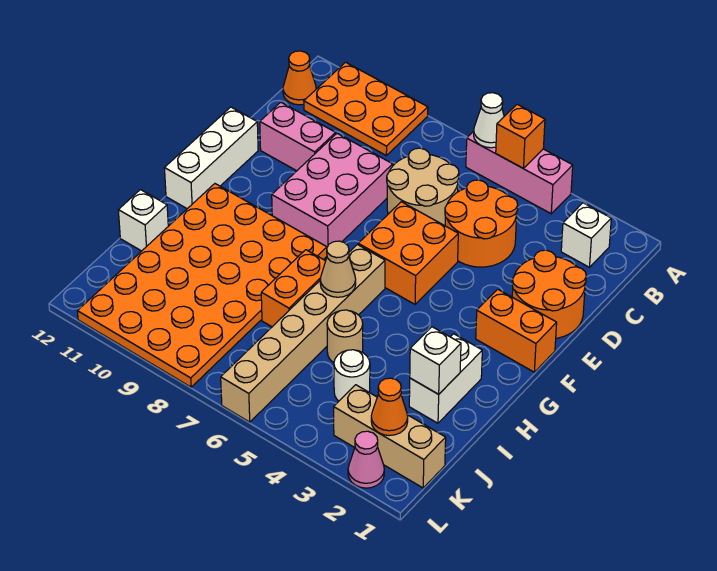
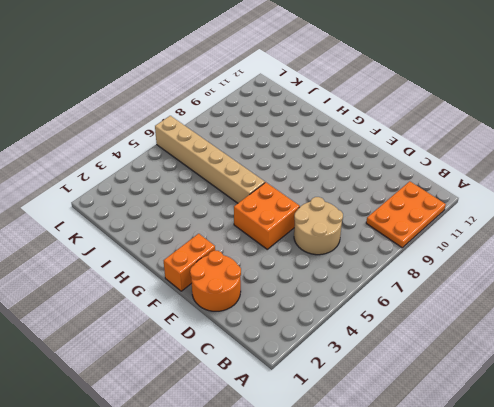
none -> pink brick A4:A6 level 1
none -> white brick B2 level 1
none -> orange cone B12 level 1

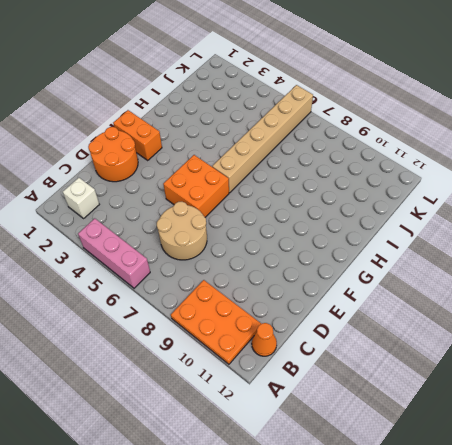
none -> orange round brick C4:D5 level 1
none -> pink brick D8:F9 level 1
none -> pink brick D10:D11 level 1

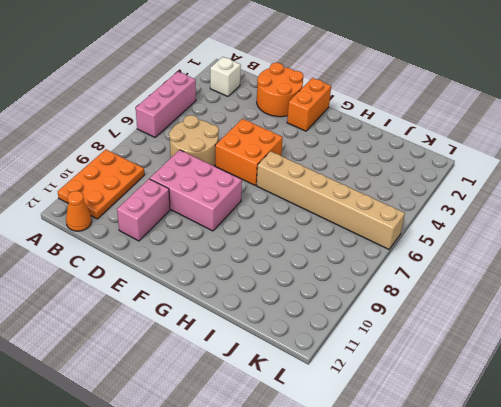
none -> orange round brick C4:D5 level 1
none -> white brick E12:G12 level 1
none -> orange plate G8:L11 level 1

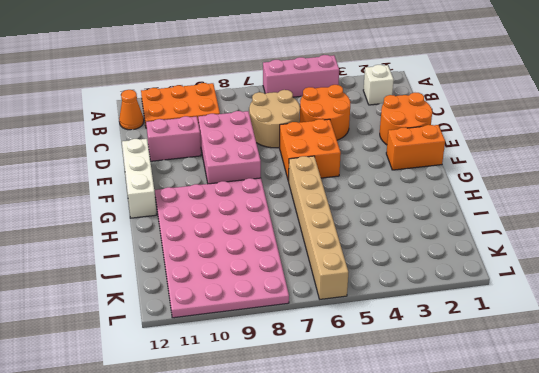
pink plate G8:L11 level 1 -> orange plate G8:L11 level 1
none -> white brick H2:I2 level 1
none -> orange brick H7:I7 level 1
none -> tan round brick I5 level 1

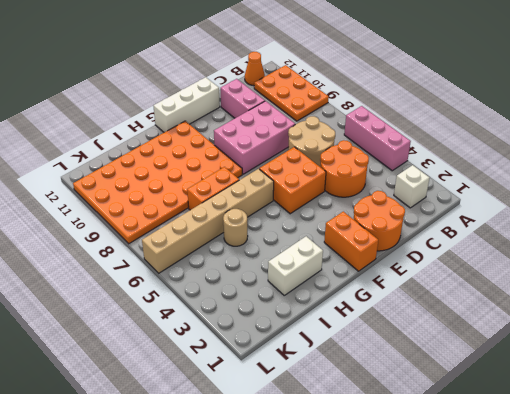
none -> white brick I12 level 1
none -> white round brick J4 level 1
none -> tan brick K1:K3 level 1

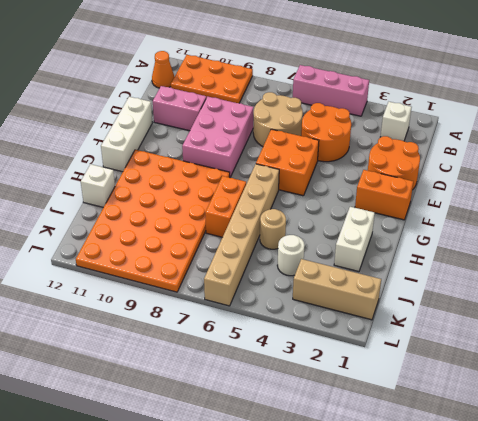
none -> pink cone L2 level 1
none -> orange brick A5 level 2
none -> white cone A6 level 2

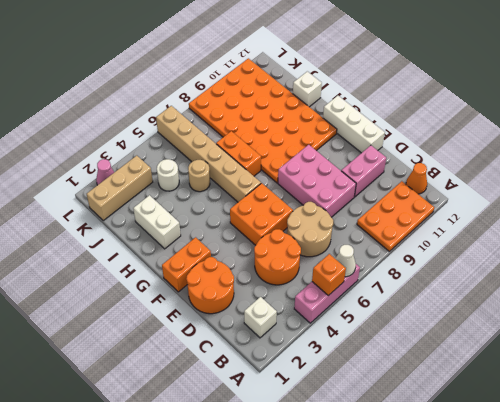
none -> tan cone H6 level 2
none -> white brick I2 level 2
none -> orange cone K2 level 2

